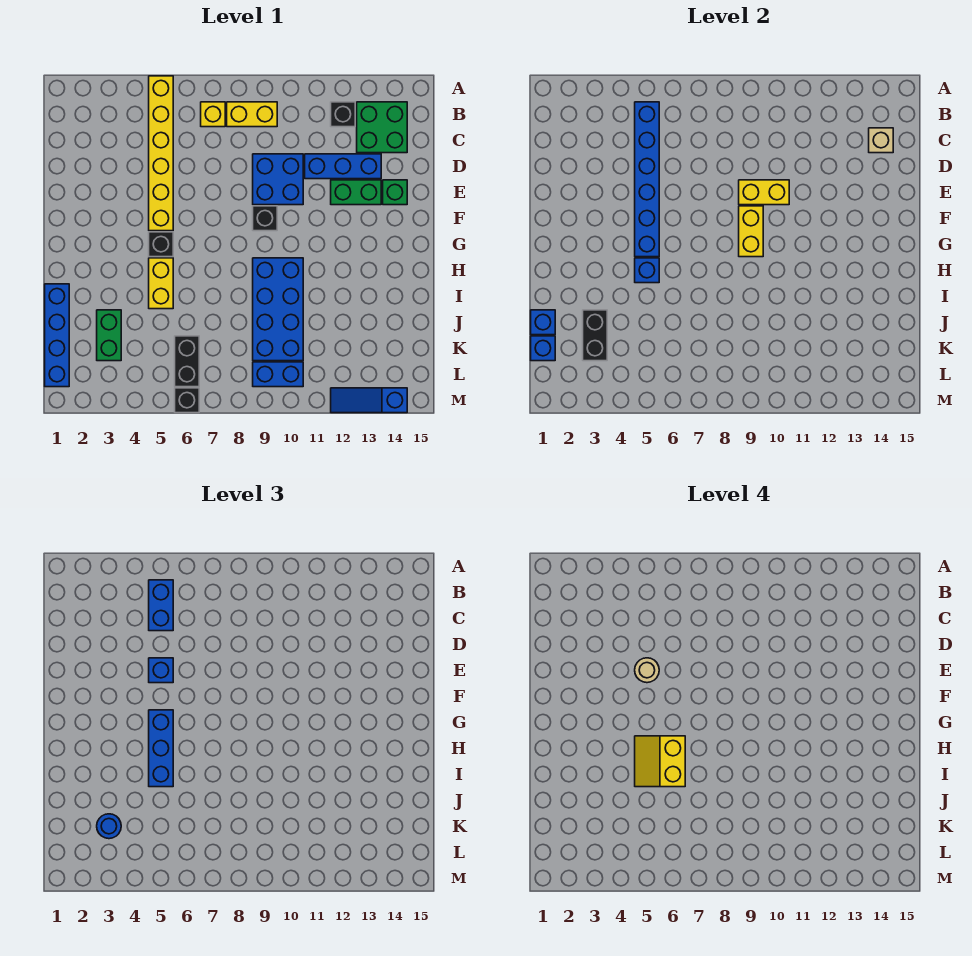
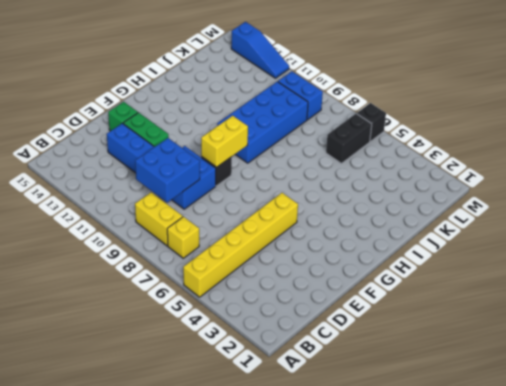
blue brick C9:D10 level 2 -> none
none -> black brick B12 level 1
none -> green brick B13:C14 level 1
none -> black brick G5 level 1
none -> yellow brick H5:I5 level 1

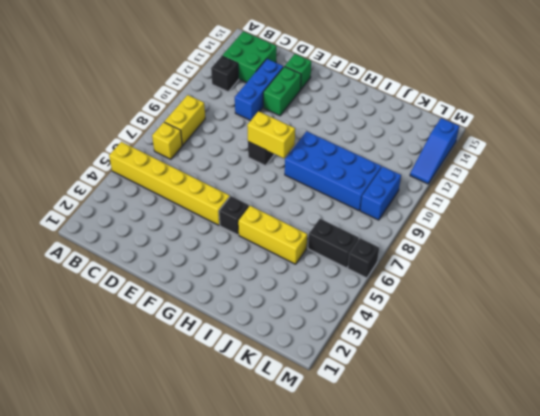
yellow brick H5:J5 level 1 -> yellow brick H5:I5 level 1
none -> blue brick D9:E10 level 1
none -> blue brick I1:L1 level 1
none -> green brick J3:K3 level 1
none -> blue brick B5:G5 level 2

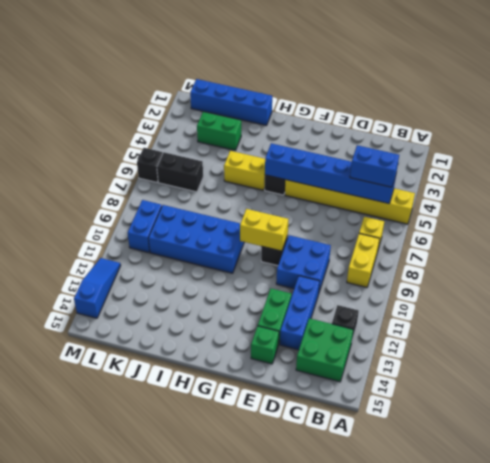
none -> tan brick C14 level 2
none -> yellow brick E9:E10 level 2
none -> blue brick H5 level 2
none -> blue brick J1 level 2

